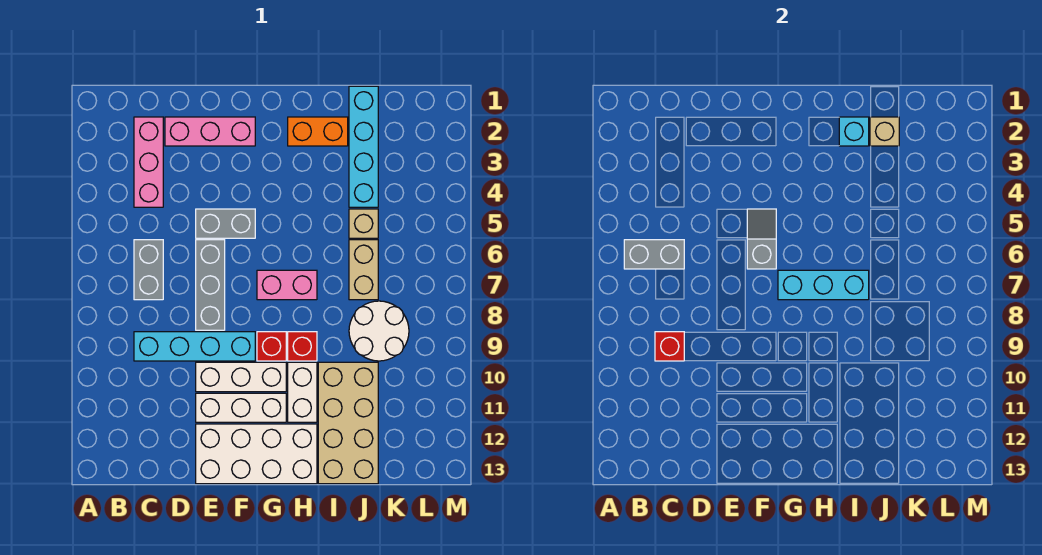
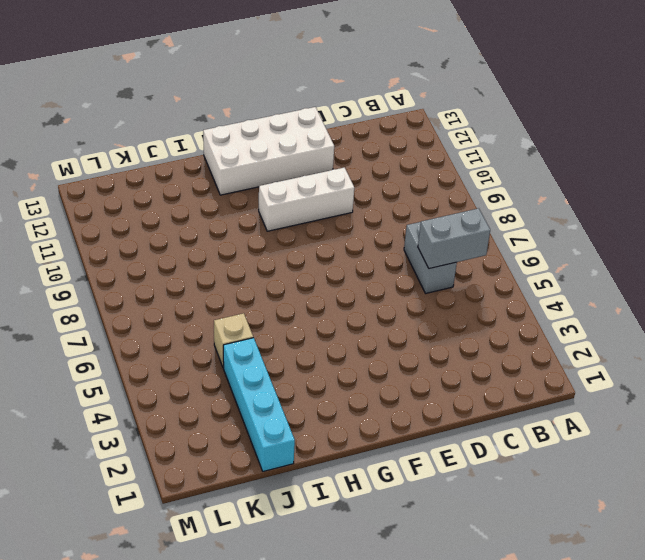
none -> pink brick C2:C4 level 1
none -> cyan brick C9:F9 level 1
none -> pink brick D2:F2 level 1

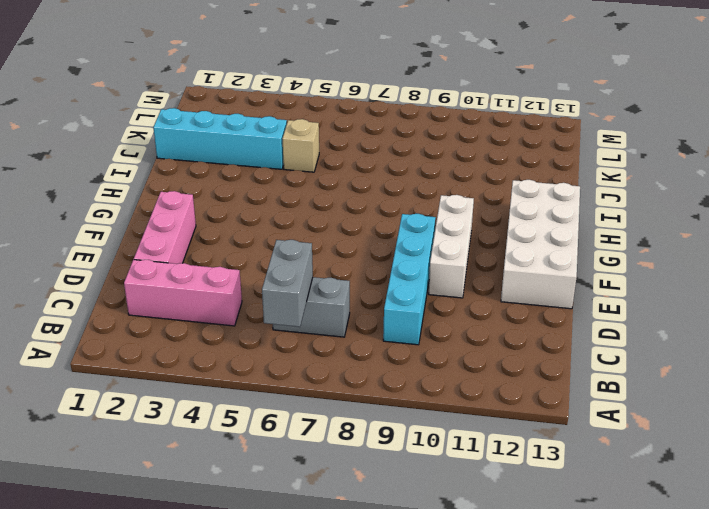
none -> grey brick E5:F5 level 1
none -> grey brick E6:E8 level 1
none -> white brick E11:G11 level 1

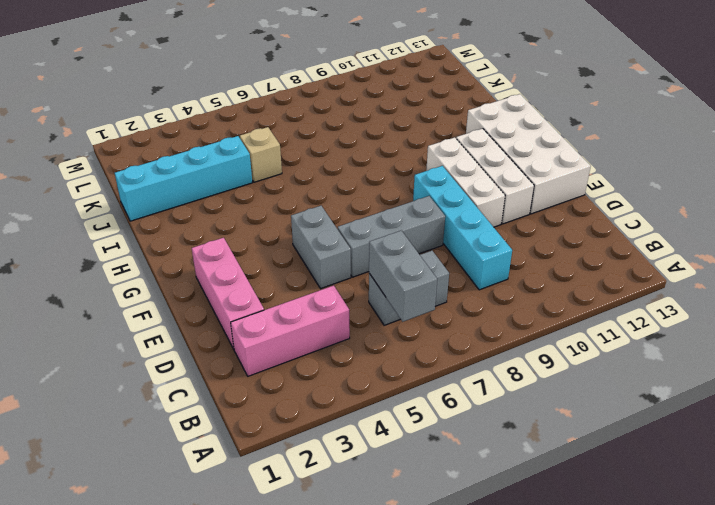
none -> pink brick G7:H7 level 1
none -> red brick G9 level 1
none -> orange brick H2:I2 level 1

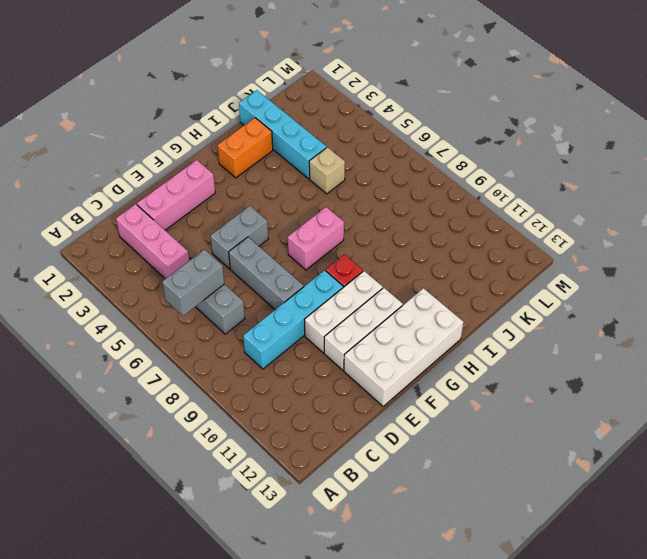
none -> red brick H9 level 1
none -> white brick H10:H11 level 1
none -> tan brick I10:J13 level 1

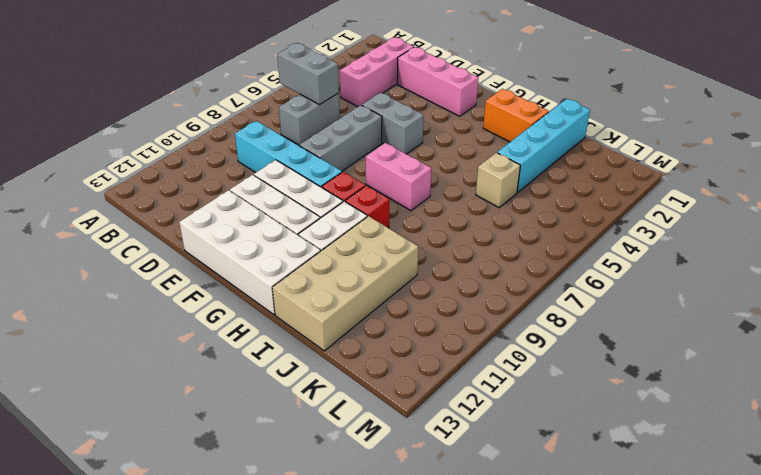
none -> tan brick J6:J7 level 1
none -> white round brick J8:K9 level 1
none -> red brick C9 level 2

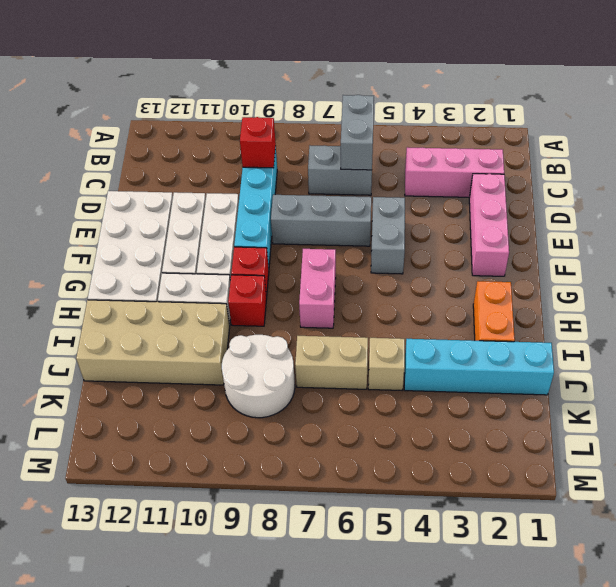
none -> grey slope F5:F6 level 2 top 6
none -> cyan brick G7:I7 level 2
none -> cyan brick I2 level 2

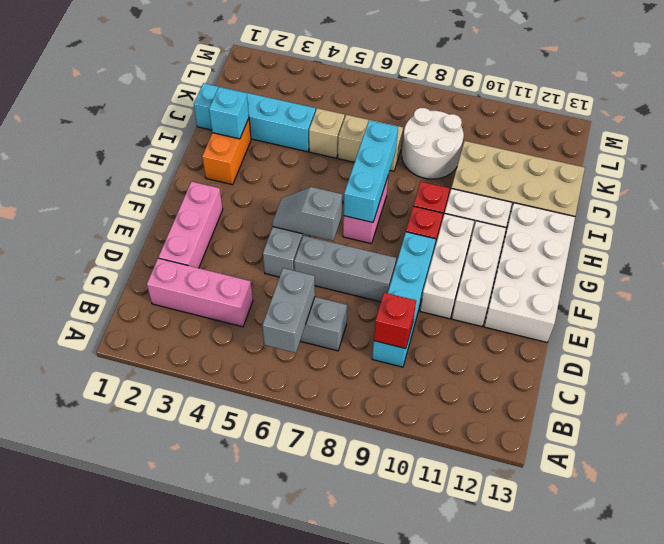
none -> tan brick J2 level 2

